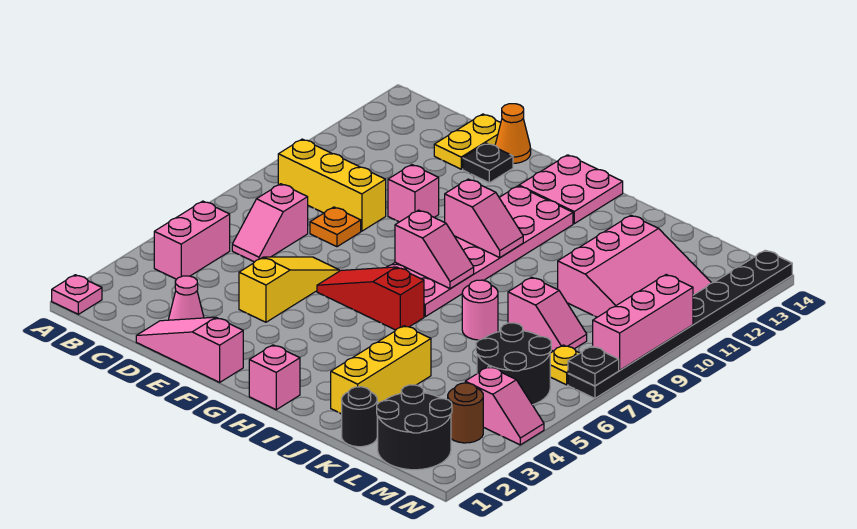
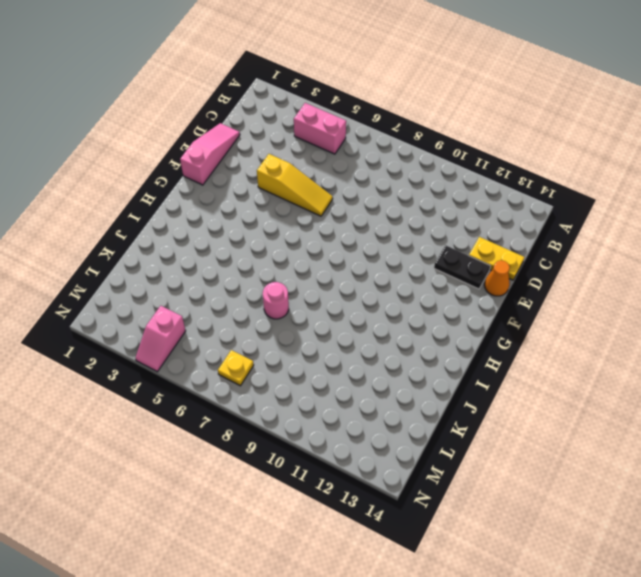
black plate E12:E13 level 1 -> black plate E13 level 1
none -> pink plate A1 level 1
none -> yellow brick B9:D9 level 1
none -> pink slope C6:C7 level 1 top 7
none -> pink cone D2 level 1

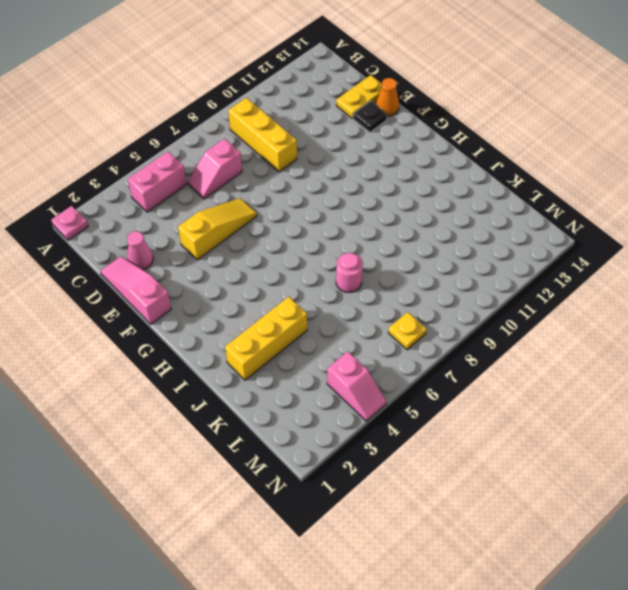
none -> orange plate D8 level 1
none -> pink brick E10 level 1
none -> red slope F6:H6 level 1 top H
none -> pink plate G7:H12 level 1

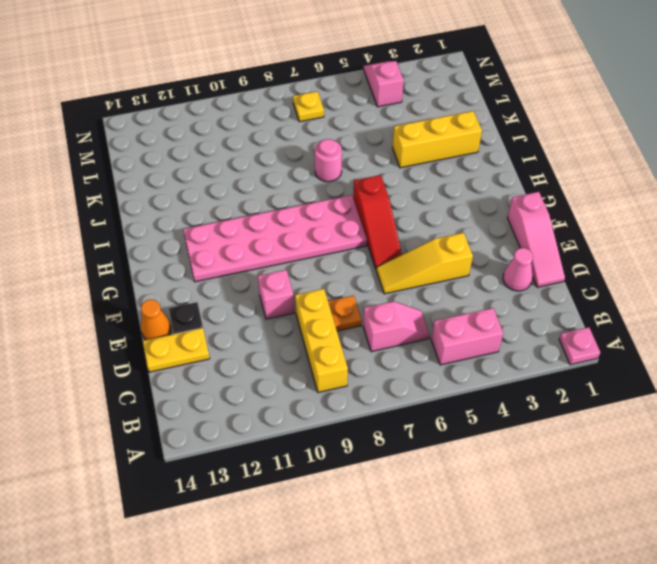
none -> pink plate G13:H14 level 1
none -> pink brick H1 level 1
none -> black round brick K1 level 1
none -> pink slope K8:L8 level 1 top K

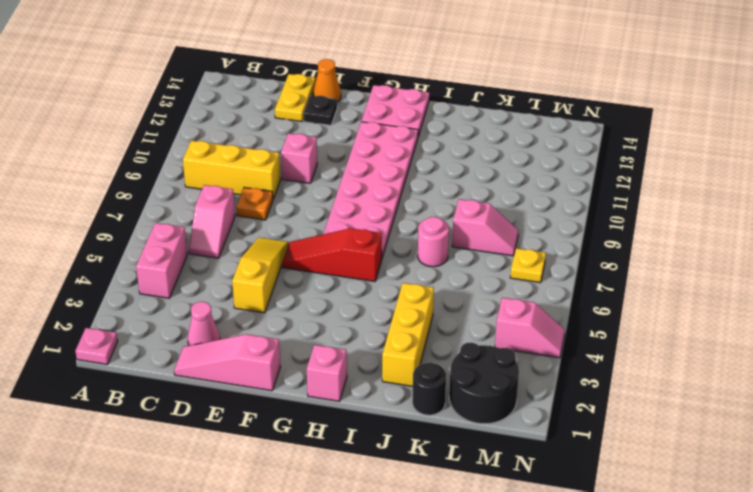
none -> pink slope K10:M12 level 1 top K
none -> black round brick L5:M6 level 1
none -> brown round brick M3 level 1
none -> black plate N7:N14 level 1

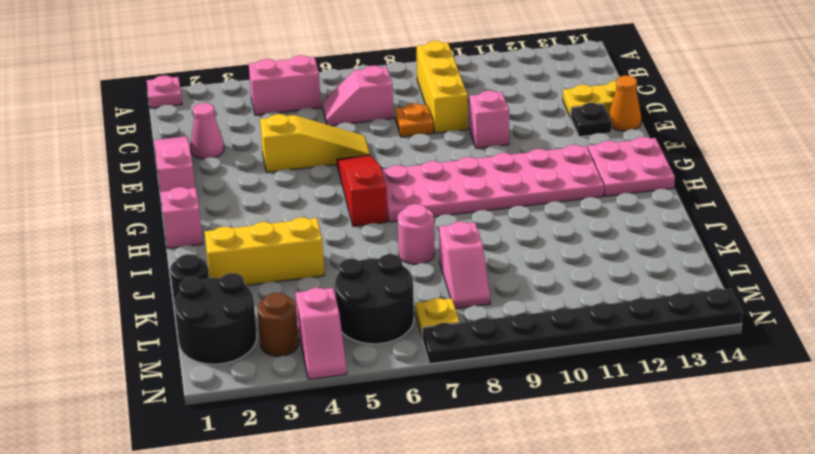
none -> pink slope K10:M12 level 1 top K
none -> pink slope G8:H8 level 2 top G
none -> pink slope G10:H10 level 2 top G
none -> black plate N7 level 2

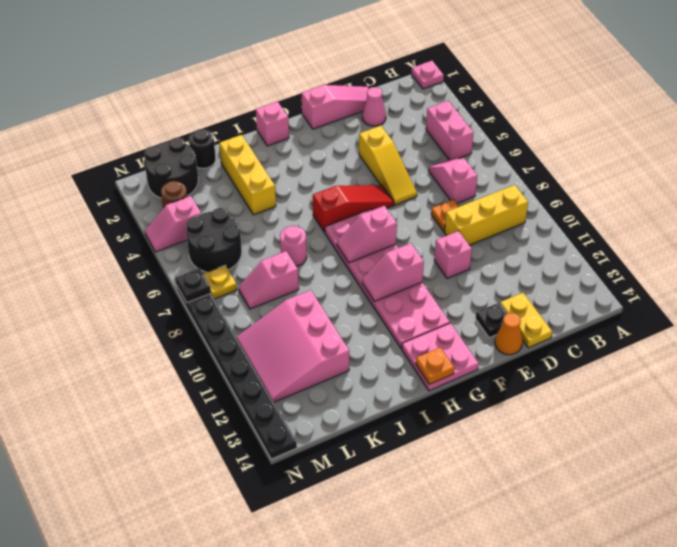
orange plate H14 level 2 -> none
none -> pink brick N8:N10 level 2

